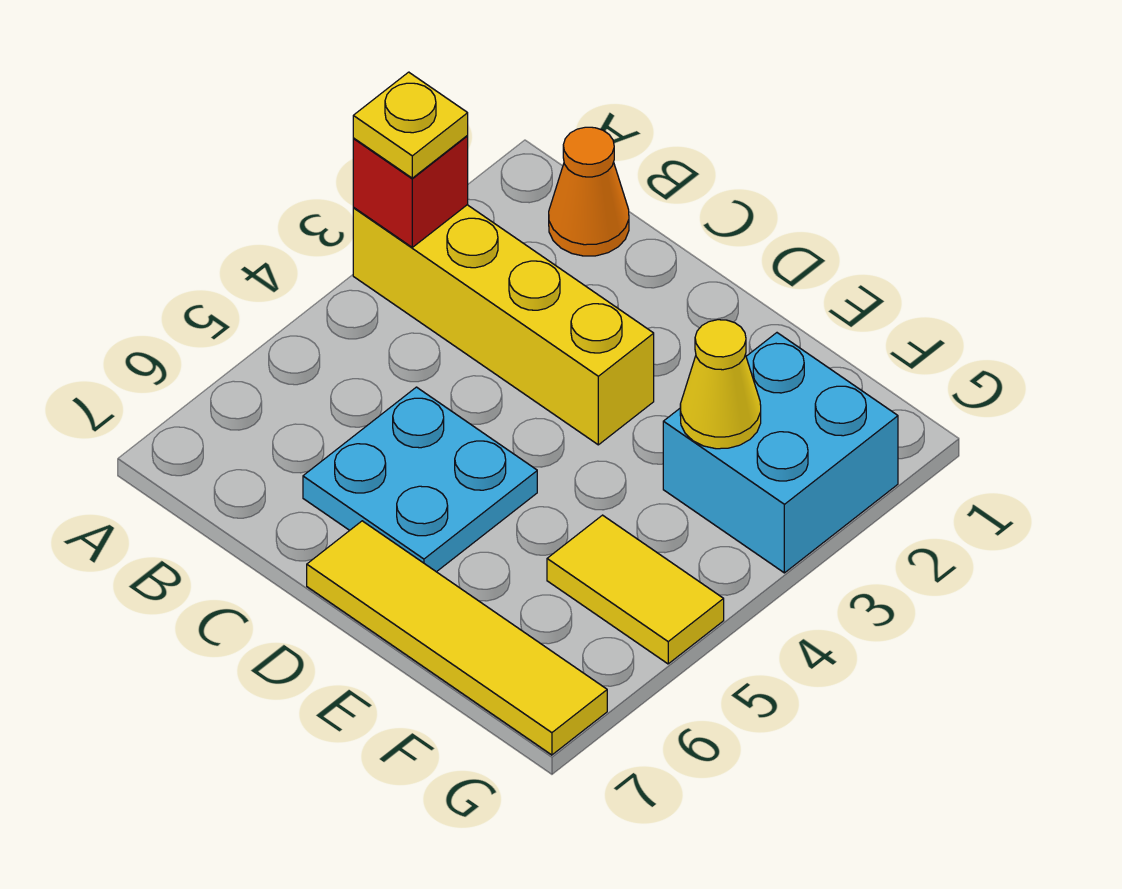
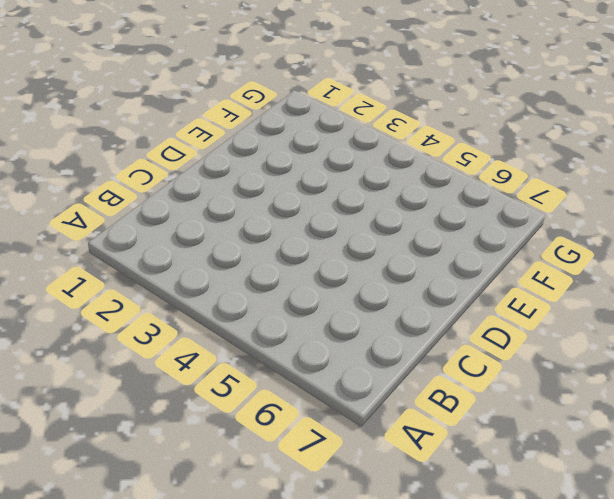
none -> yellow brick A3:D3 level 1
none -> orange cone B1 level 1

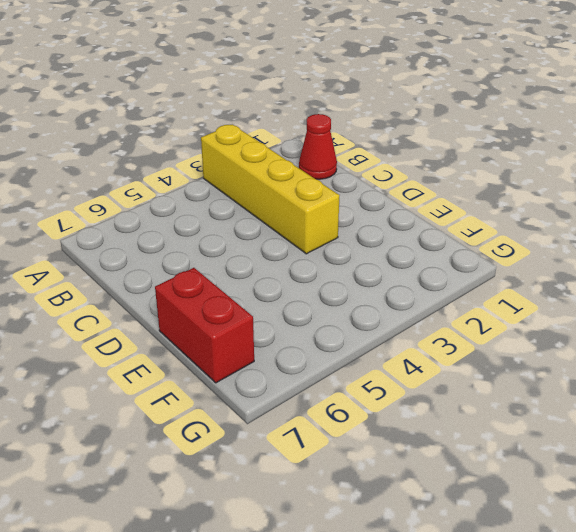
red cone B1 level 1 -> orange cone B1 level 1
red brick E7:F7 level 1 -> yellow tile D7:G7 level 1
none -> cyan plate C5:D6 level 1
none -> cyan brick F2:G3 level 1

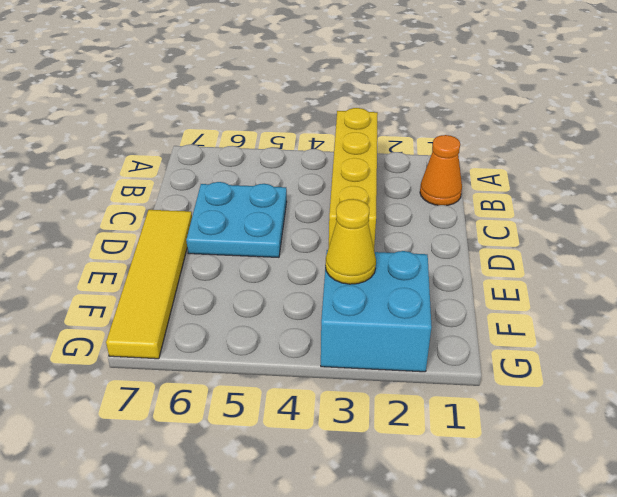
none -> yellow tile F5:G5 level 1
none -> red brick A3 level 2

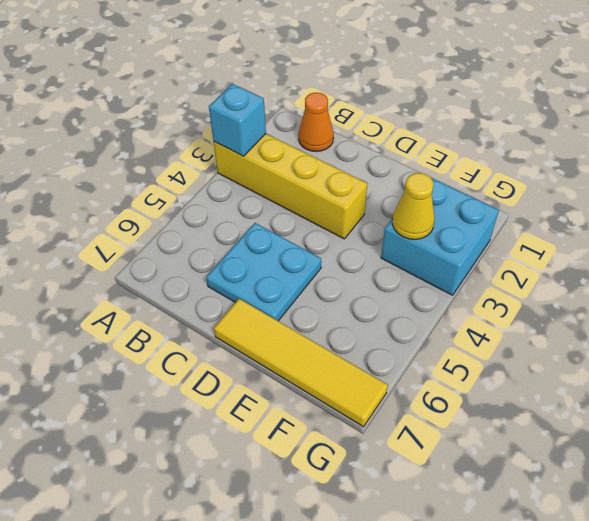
cyan brick A3 level 2 -> red brick A3 level 2
none -> yellow tile F5:G5 level 1
none -> yellow plate A3 level 3

